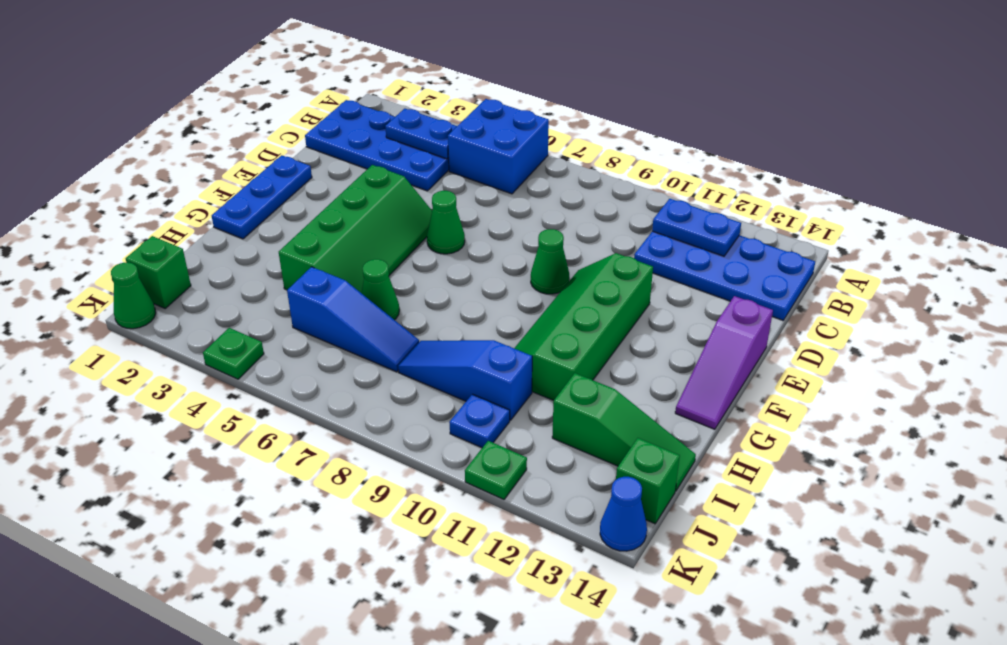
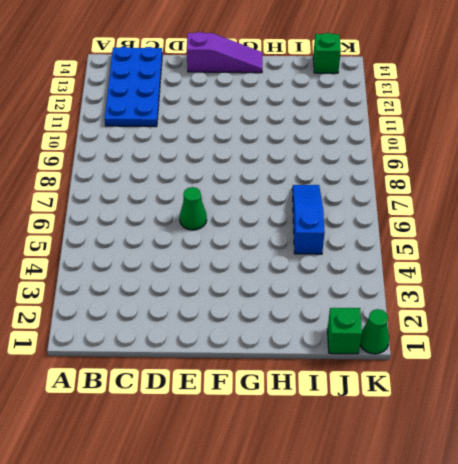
none -> blue brick A5:B6 level 1
none -> blue plate B1:C4 level 1
none -> blue plate E1:G1 level 1

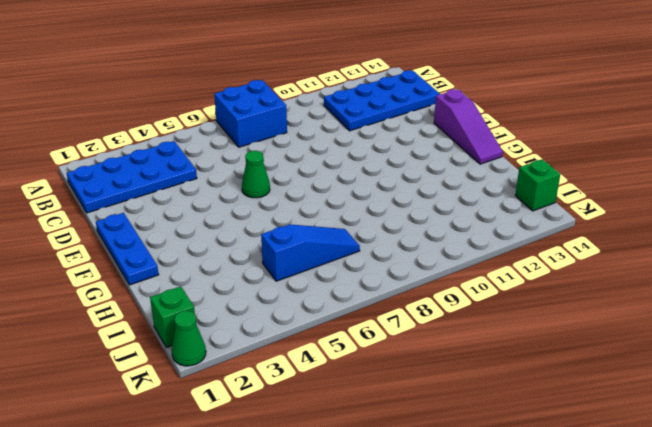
blue brick A7:B8 level 1 -> blue brick A5:B6 level 1
none -> green slope E4:H5 level 1 top 4
none -> green cone E9 level 1
none -> green slope E10:H11 level 1 top 11

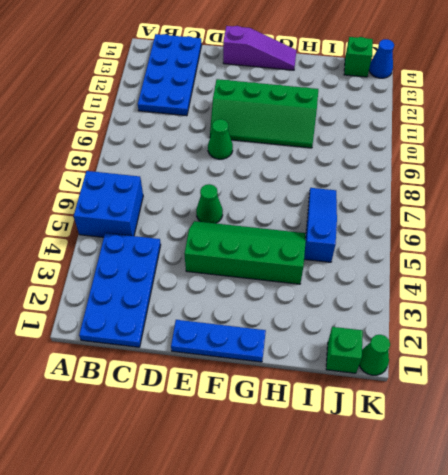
none -> green cone H6 level 1
none -> blue slope I8:I10 level 1 top 10
none -> green slope I12:I14 level 1 top 12

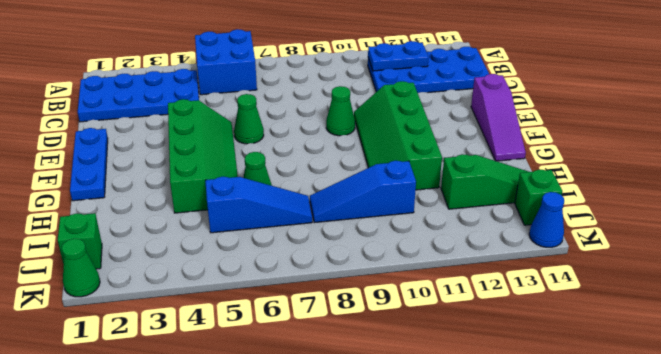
none -> blue plate J10 level 1
none -> green plate K4 level 1
none -> green plate K11 level 1

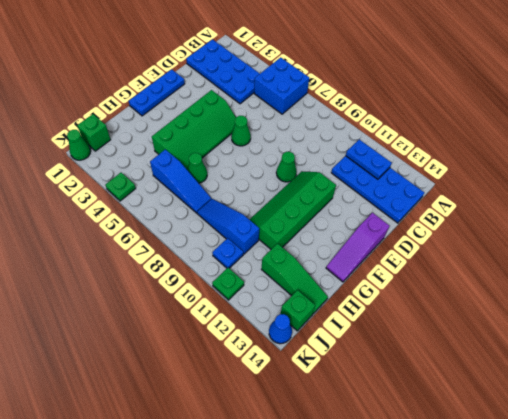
none -> blue plate B3:B4 level 2

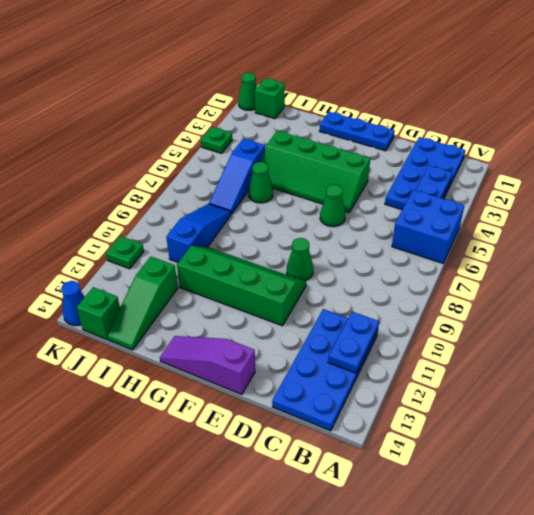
none -> blue plate J10 level 1

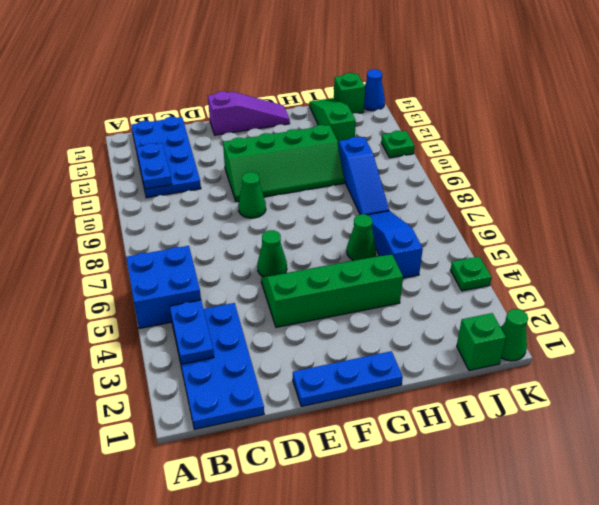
none -> blue plate J10 level 1

